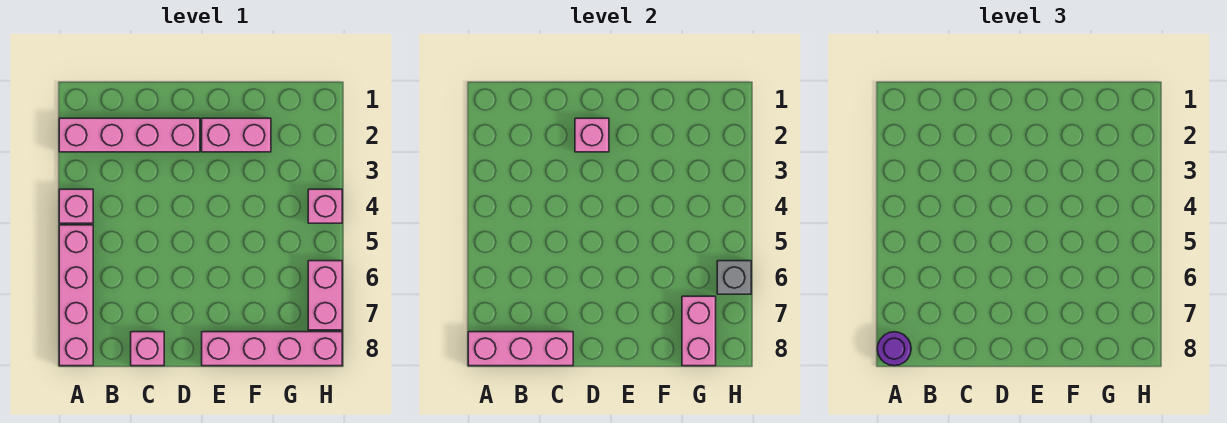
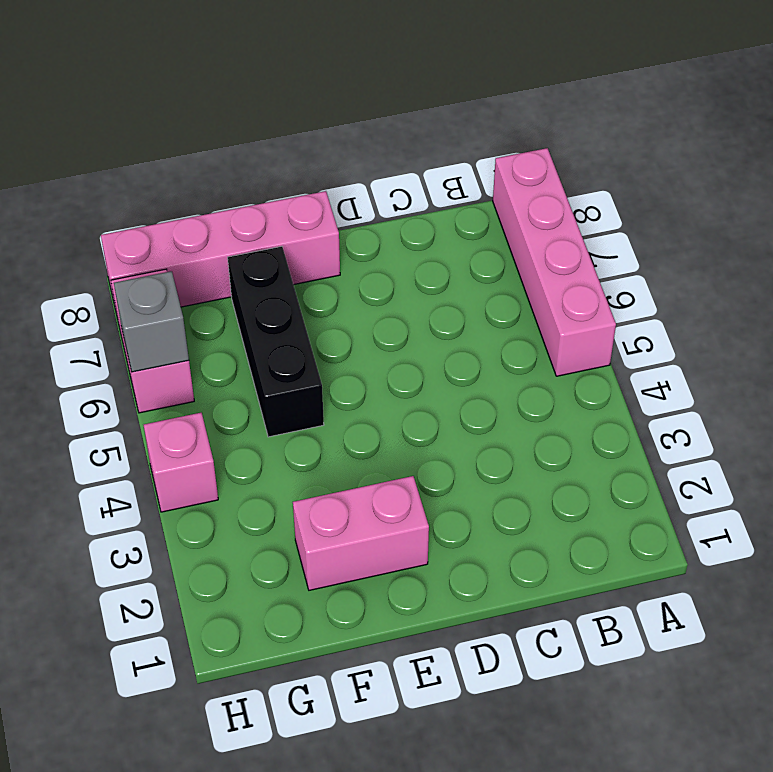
black brick F5:F7 level 1 -> none
none -> pink brick A2:D2 level 1
none -> pink brick A4 level 1
none -> pink brick C8 level 1

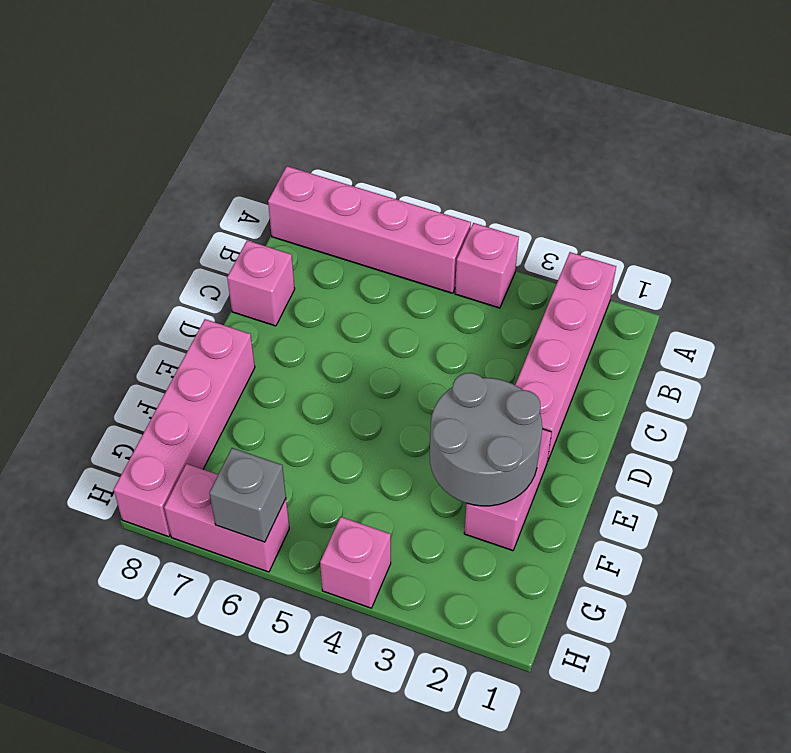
grey round brick E2:F3 level 2 -> none
none -> pink brick A8:C8 level 2
none -> pink brick D2 level 2
none -> pink brick G7:G8 level 2

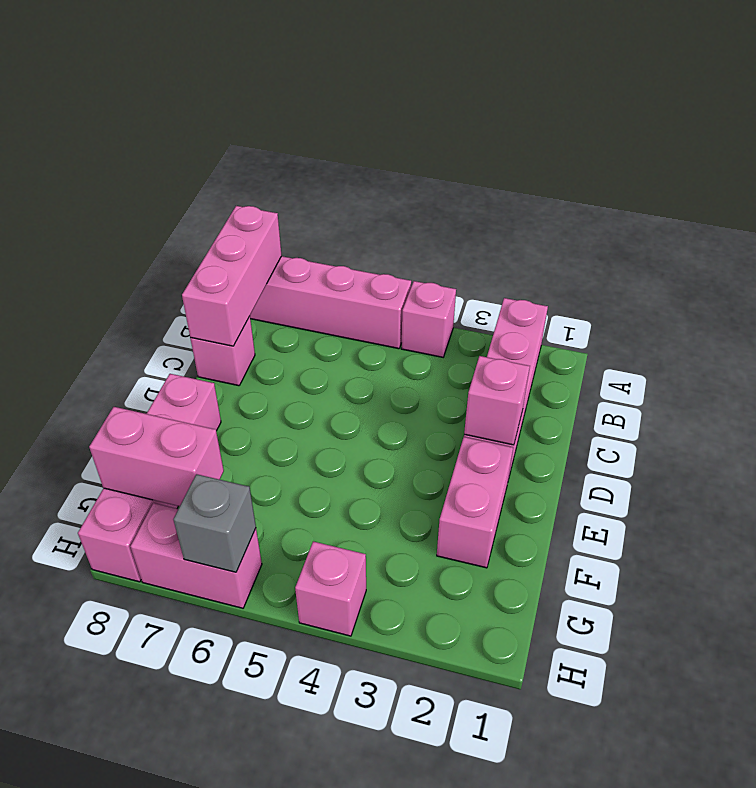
none -> purple round brick A8 level 3

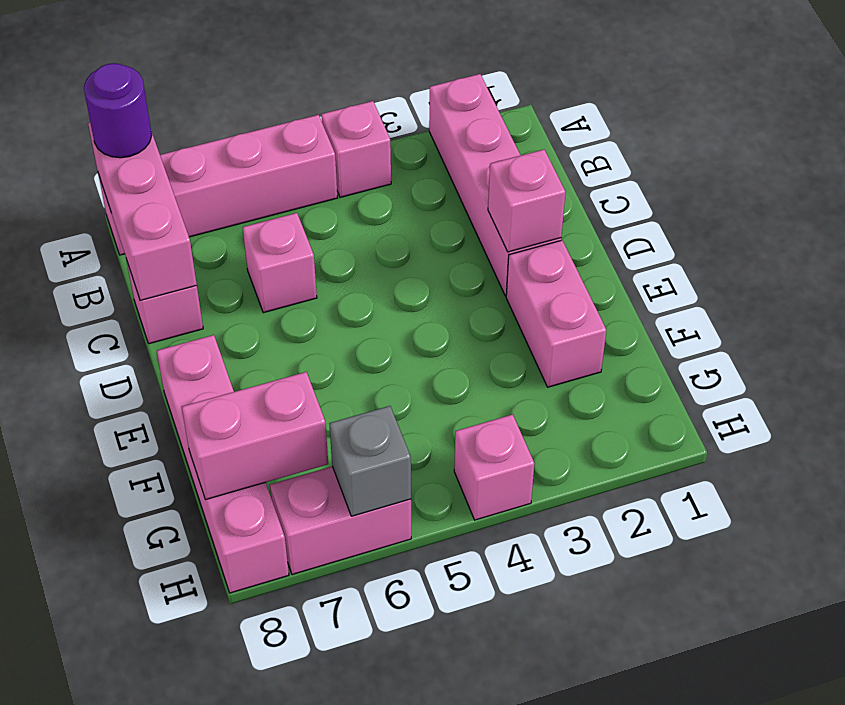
pink brick C6 level 1 -> none

